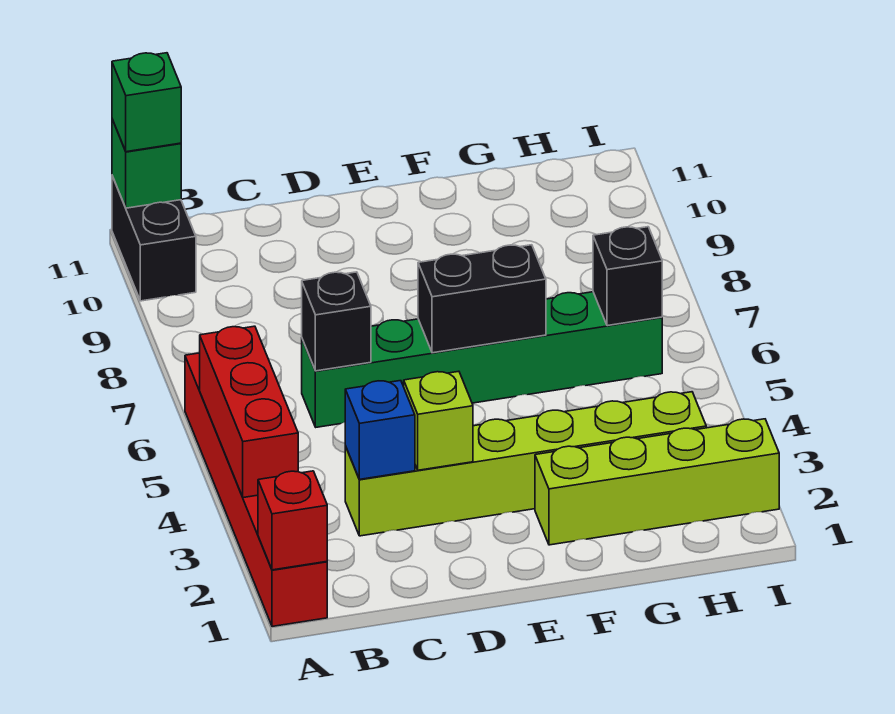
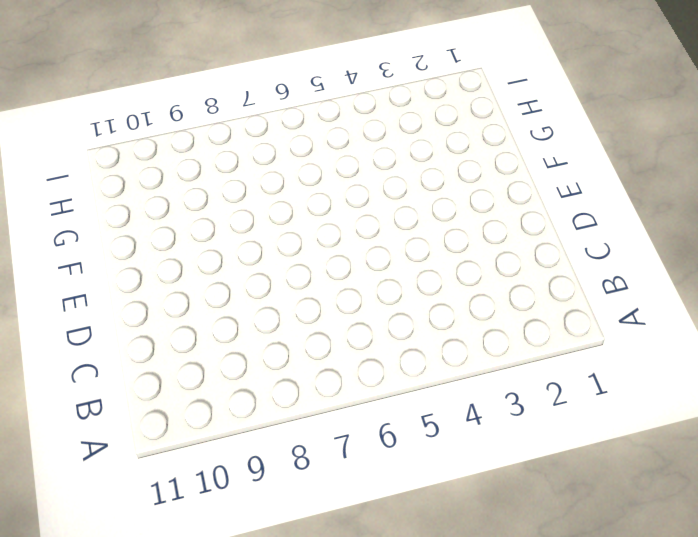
none -> red brick A1:A6 level 1
none -> black brick A10:A11 level 1
none -> lime brick C3:H3 level 1

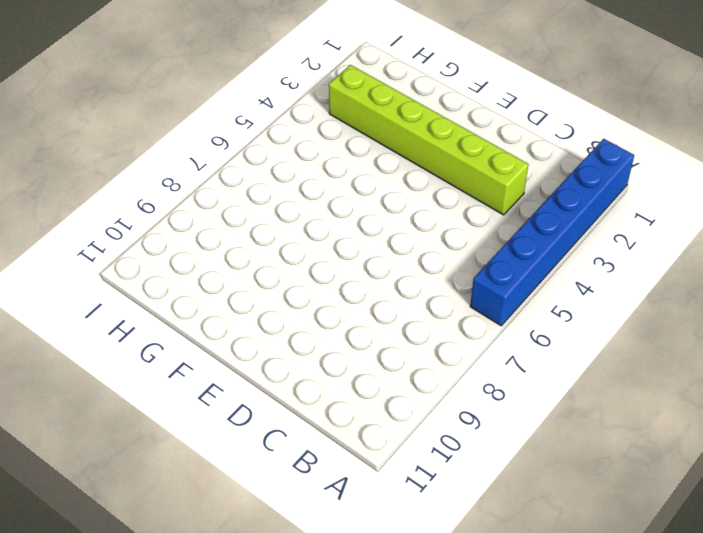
blue brick A1:A6 level 1 -> red brick A1:A6 level 1
none -> black brick A10:A11 level 1
none -> green brick C6:H6 level 1
none -> lime brick F2:I2 level 1

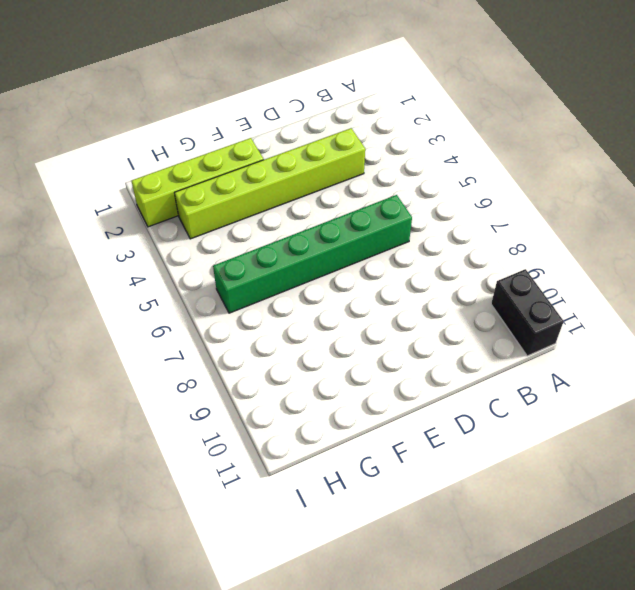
none -> red brick A1:A6 level 1
none -> red brick A1 level 2
none -> red brick A3:A5 level 2

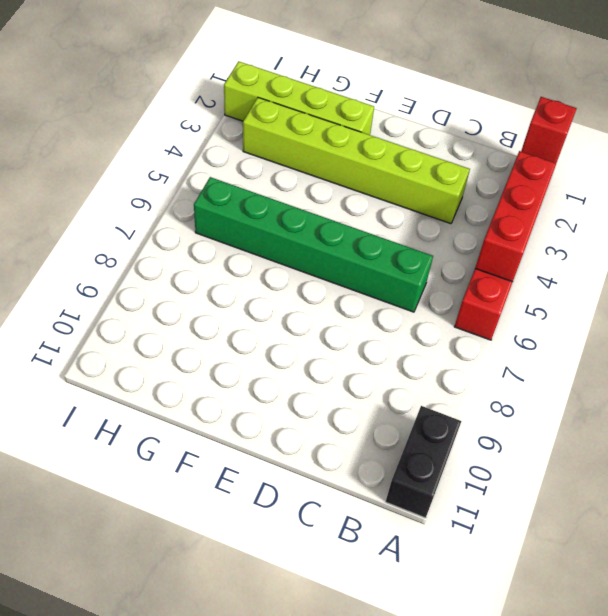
none -> green brick A11 level 2
none -> blue brick C3 level 2
none -> black brick C6 level 2

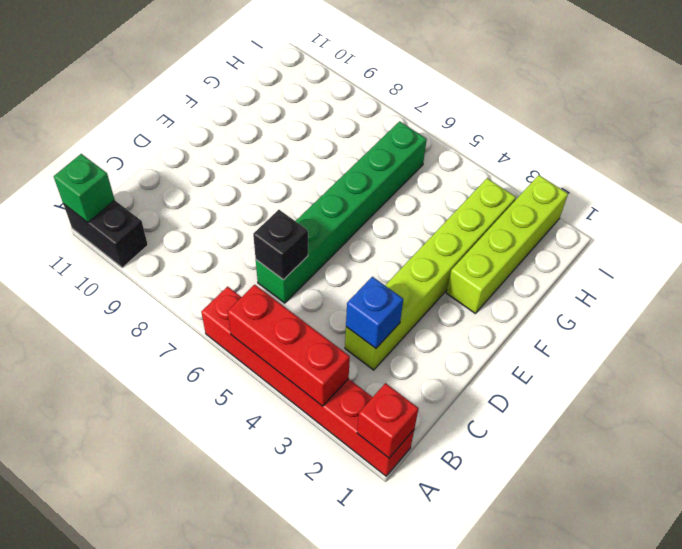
none -> lime brick D3 level 2
none -> black brick E6:F6 level 2
none -> black brick H6 level 2

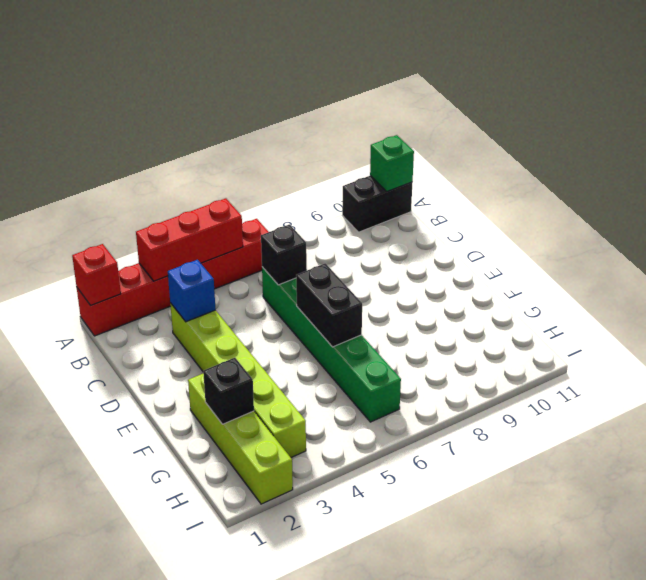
black brick G2 level 2 -> black brick H6 level 2
none -> lime brick D3 level 2
none -> green brick A11 level 3

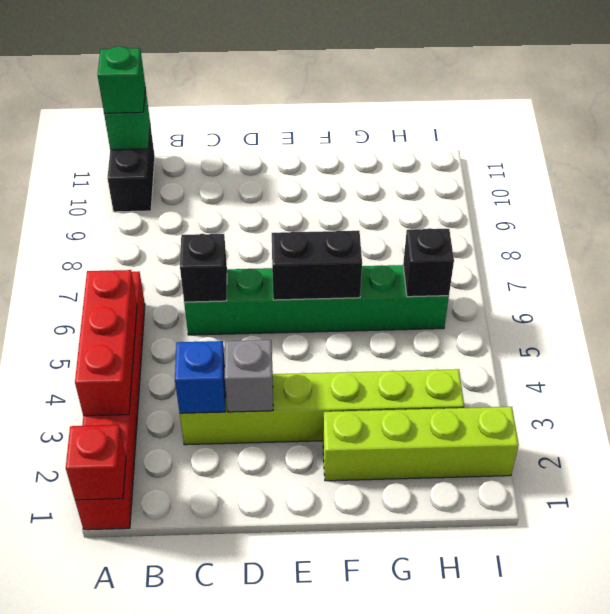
grey brick D3 level 2 -> lime brick D3 level 2

